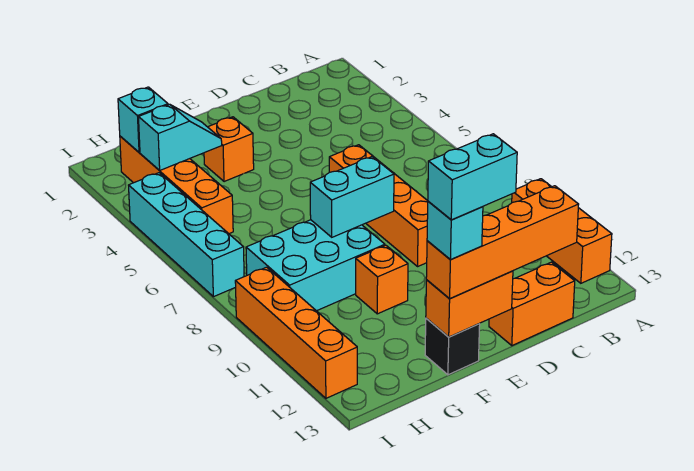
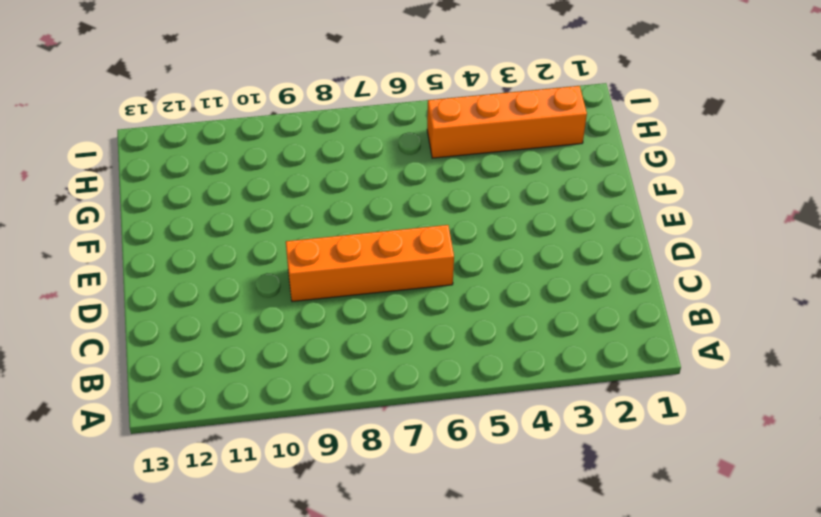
none -> orange brick A10:A12 level 1
none -> orange brick C13:D13 level 1
none -> orange brick F3 level 1

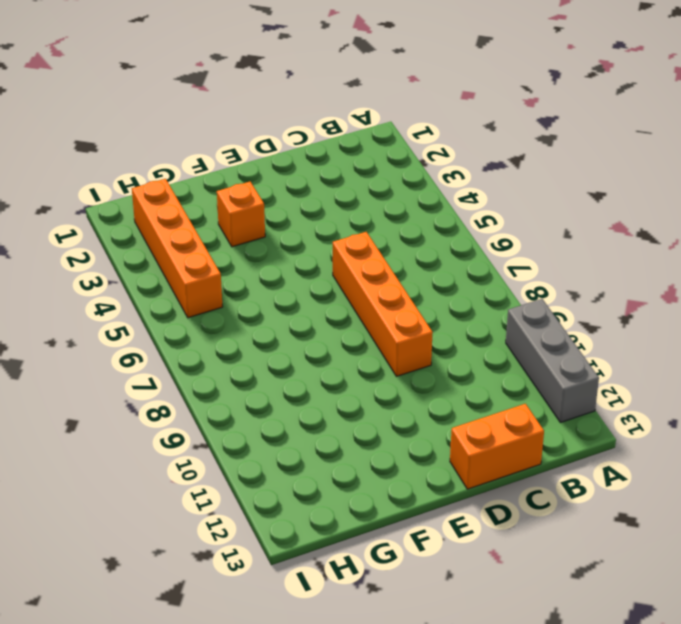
grey brick A10:A12 level 1 -> orange brick A10:A12 level 1
none -> cyan brick F8:H9 level 1
none -> orange brick F10 level 1
none -> black brick F13 level 1

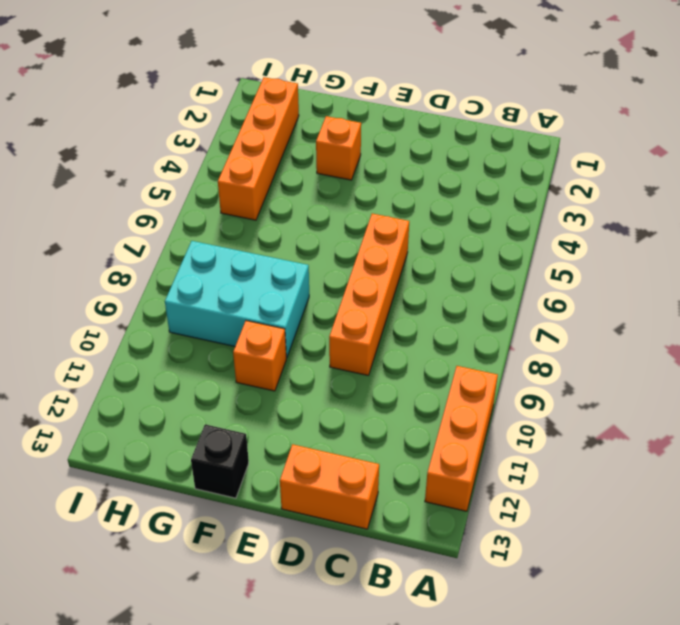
none -> cyan brick I4:I7 level 1
none -> orange brick I9:I12 level 1
none -> cyan brick E8:F8 level 2

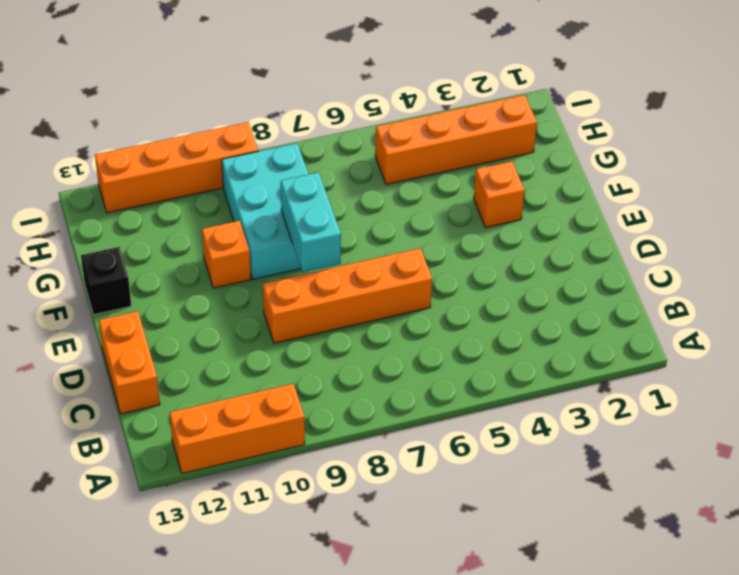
none -> cyan brick I4:I7 level 1
none -> orange brick E13:F13 level 2
none -> cyan slope G3:H3 level 2 top H

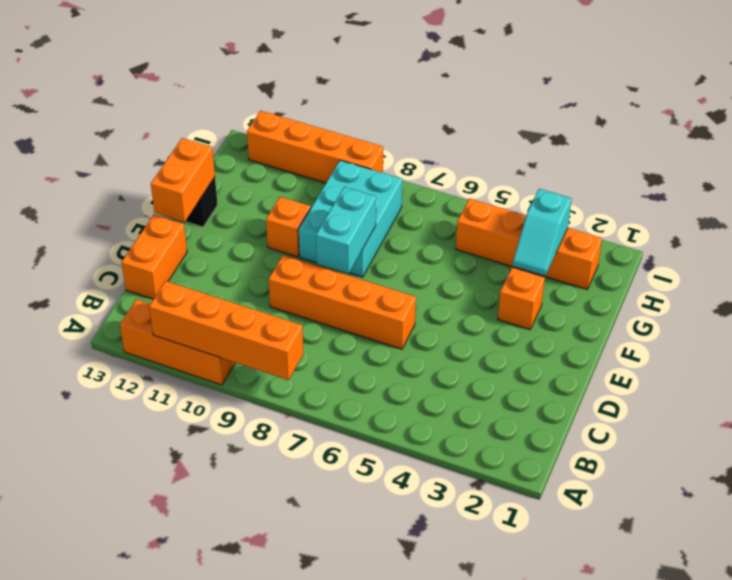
orange brick A8:A11 level 2 -> orange brick C13:F13 level 3
none -> cyan brick I4:I7 level 1
none -> cyan brick H2 level 2
none -> cyan brick F13 level 4

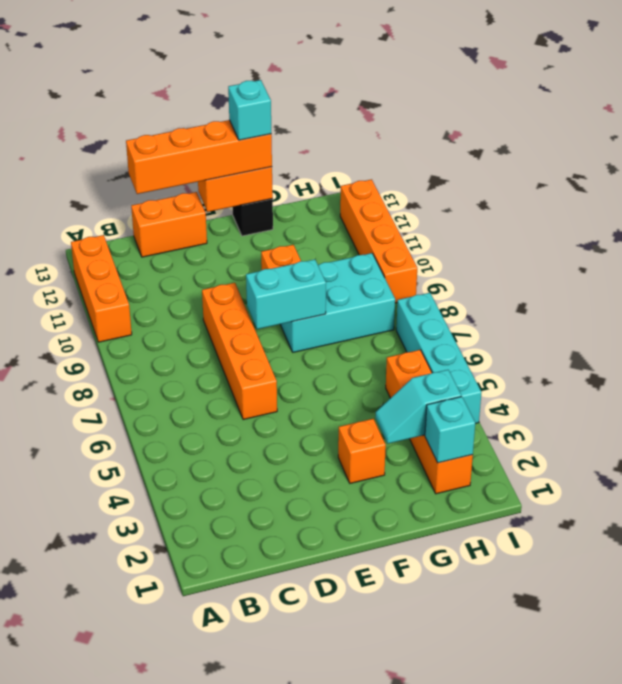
none -> cyan brick E13:F13 level 5

